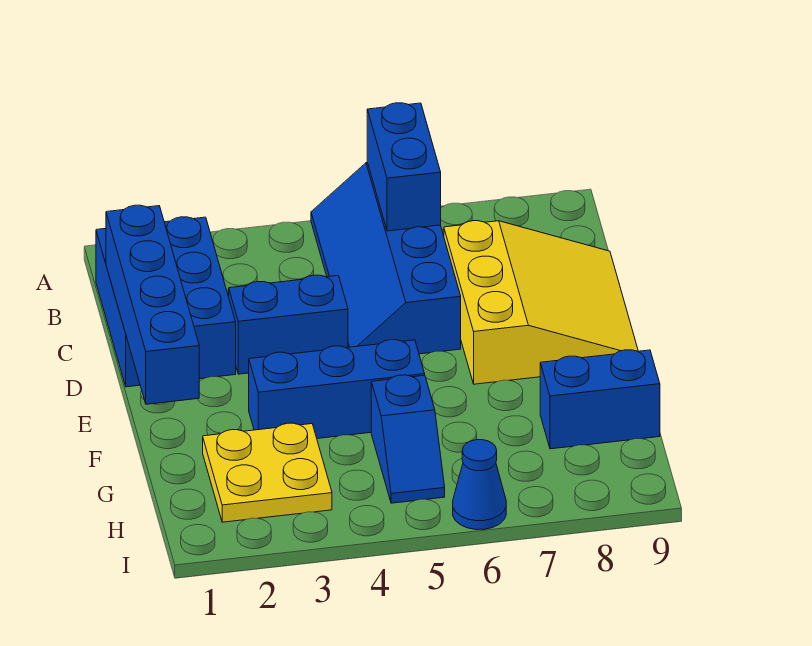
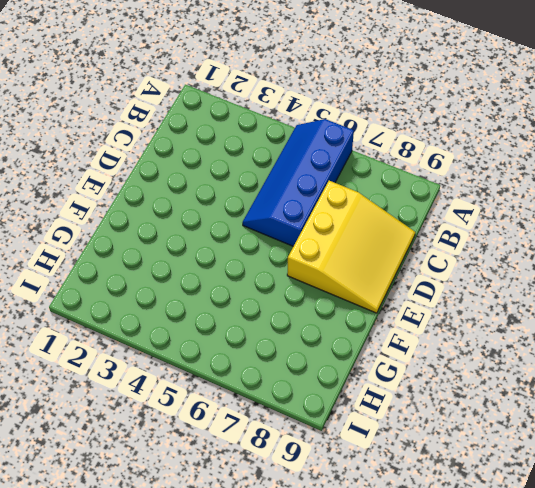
none -> blue brick B1:D2 level 1
none -> blue brick D3:D4 level 1

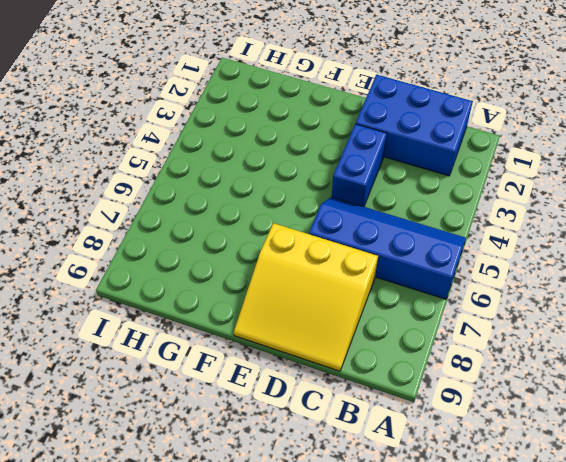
none -> blue brick F3:F5 level 1
none -> yellow plate G2:H3 level 1

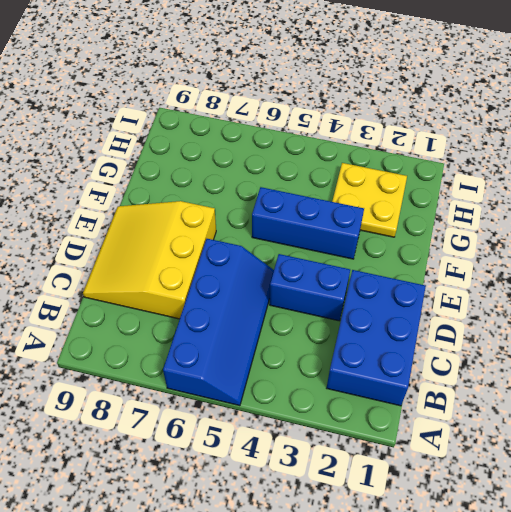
none -> blue slope G5:H5 level 1 top G
none -> blue brick G8:G9 level 1

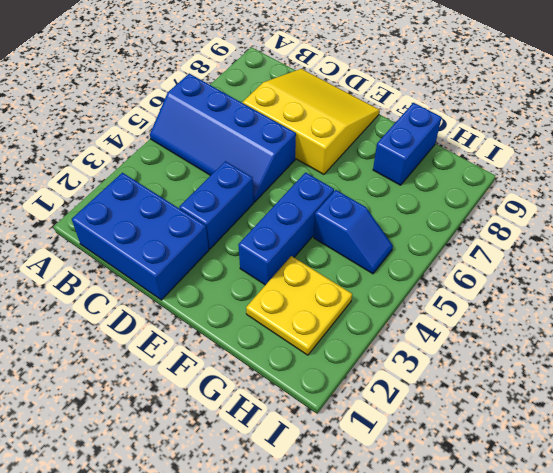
none -> blue cone I6 level 1
none -> blue brick A6:B6 level 2

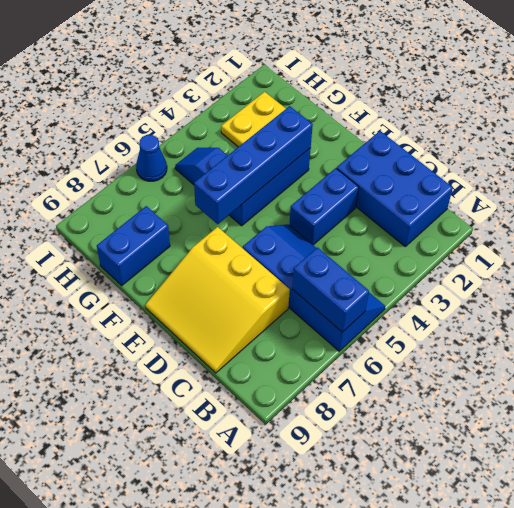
blue brick F3:F6 level 2 -> blue brick C1:F1 level 2

